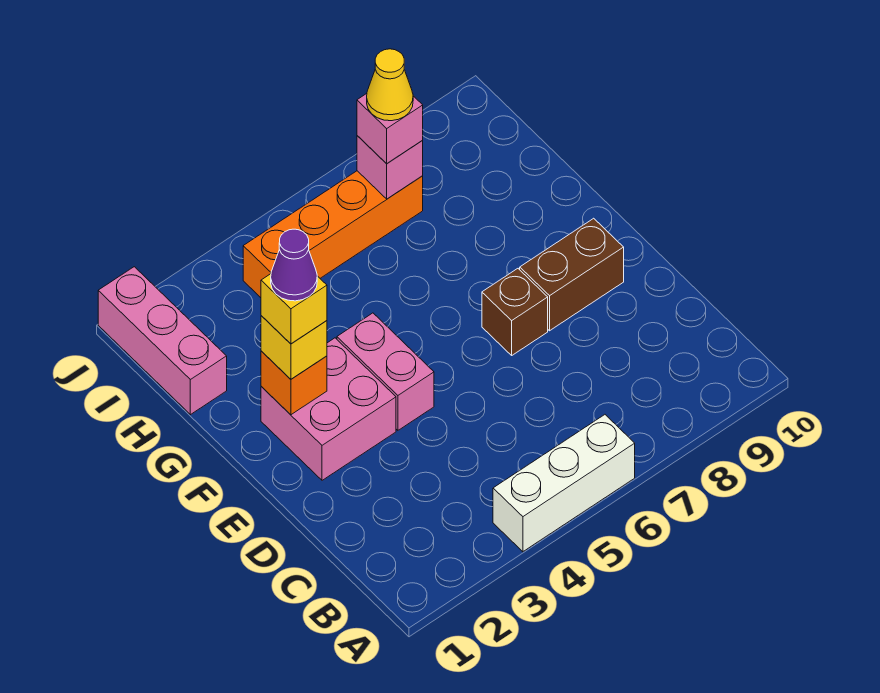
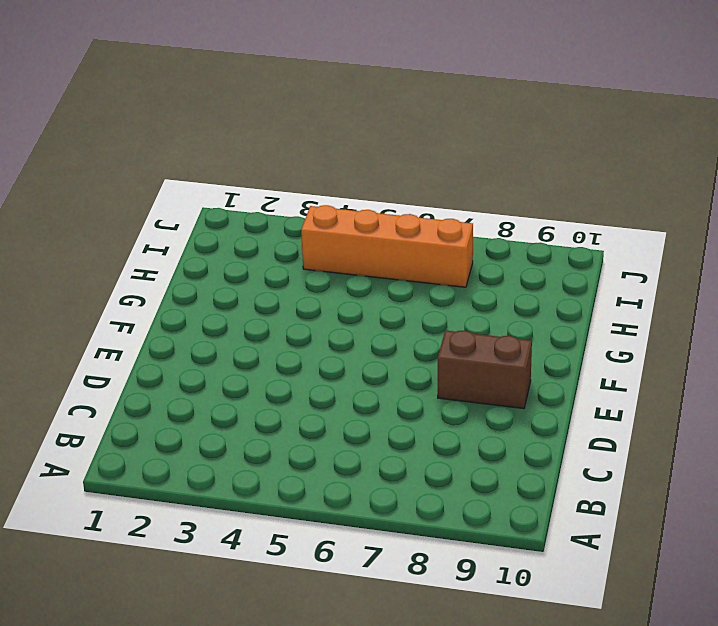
none -> white brick A4:A6 level 1
none -> pink brick E2:F3 level 1
none -> pink brick E4:F4 level 1

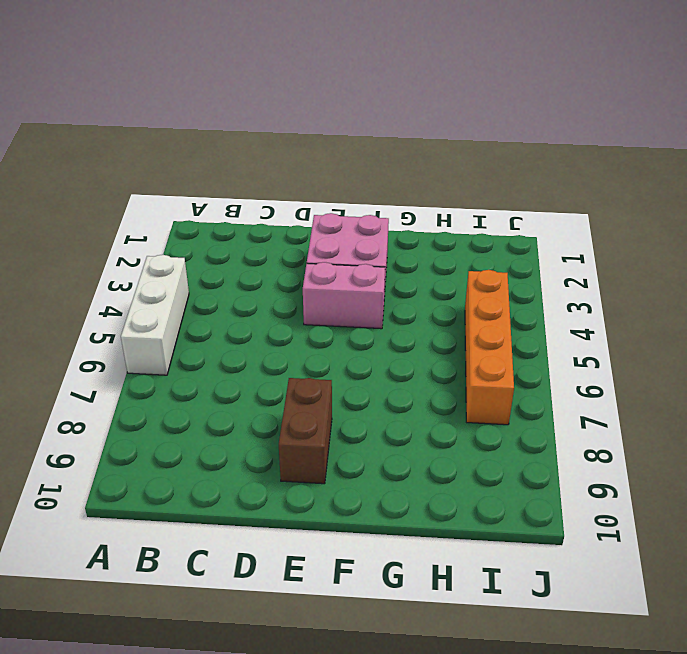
none -> brown brick E7 level 1
none -> pink brick H1:J1 level 1
none -> orange brick F2 level 2

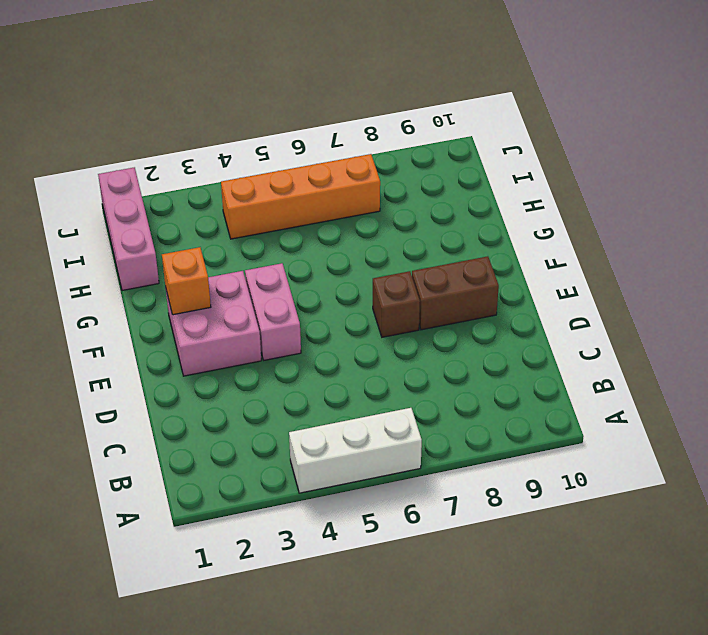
none -> pink brick I7 level 2
none -> yellow brick F2 level 3
none -> pink brick I7 level 3

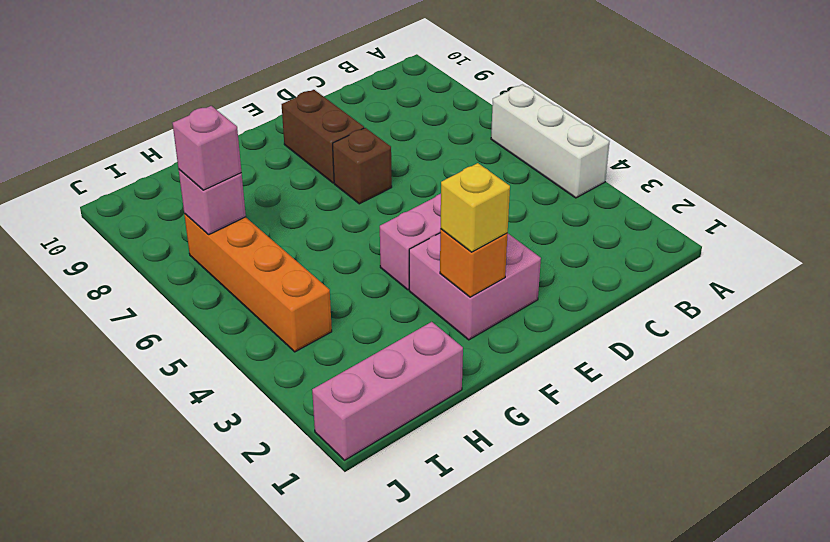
none -> yellow brick F2 level 4
none -> yellow cone I7 level 4
none -> purple cone F2 level 5

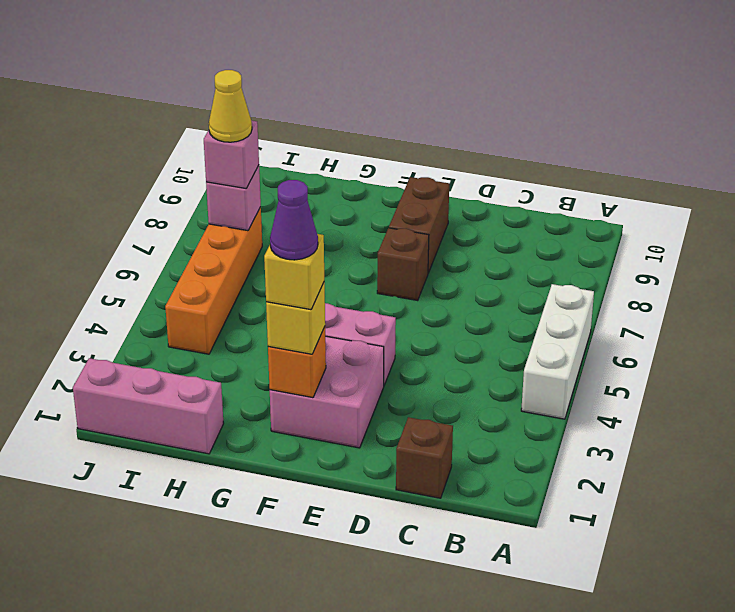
brown brick C1 level 1 -> none

